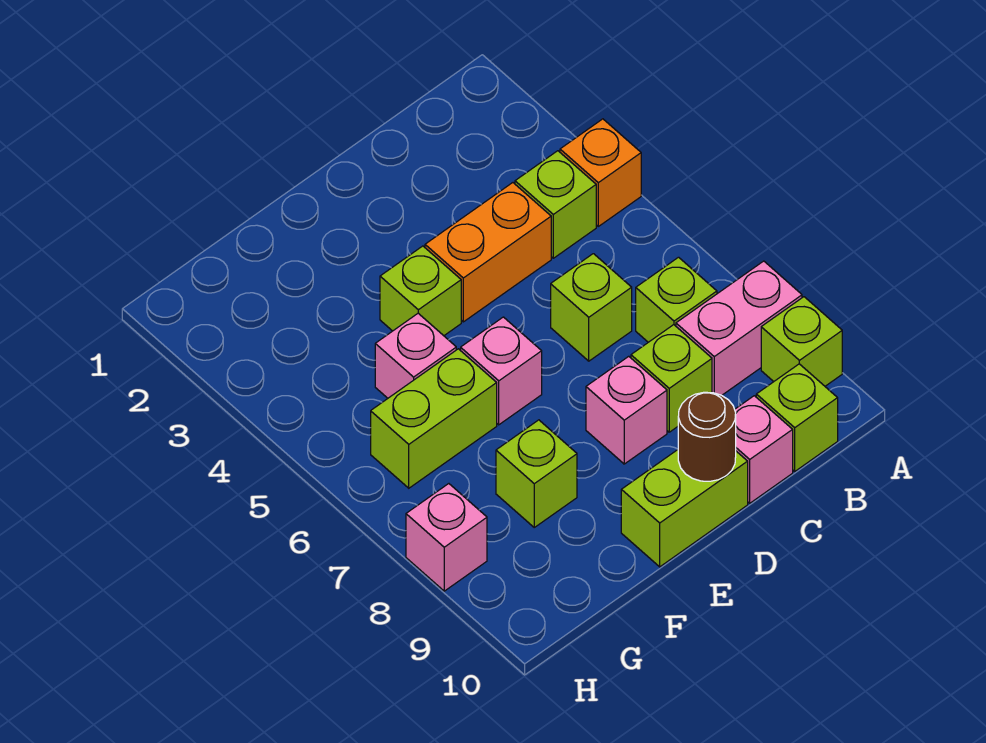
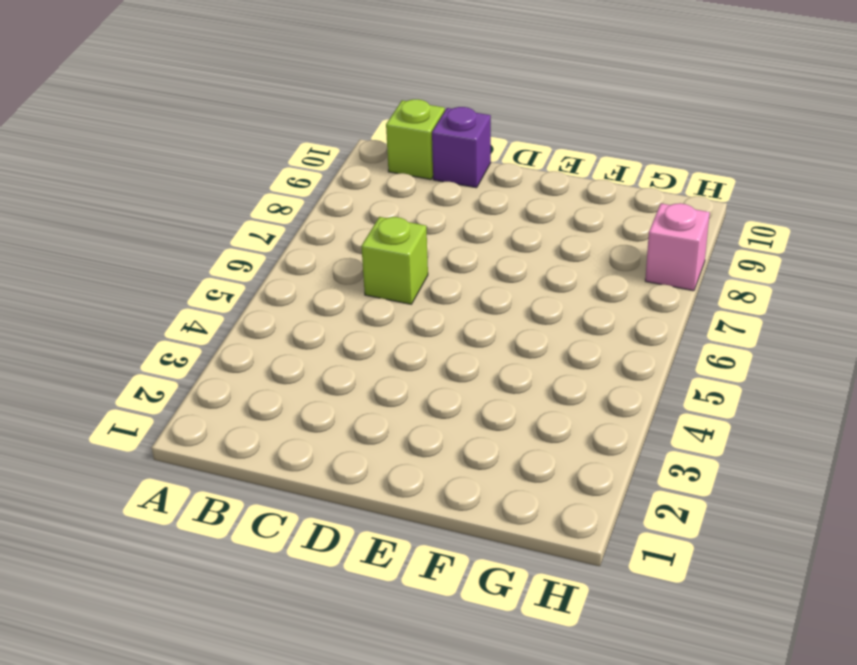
purple brick C10 level 1 -> pink brick C10 level 1
none -> orange brick A4 level 1
none -> pink brick A8:B8 level 1
none -> lime brick A9 level 1

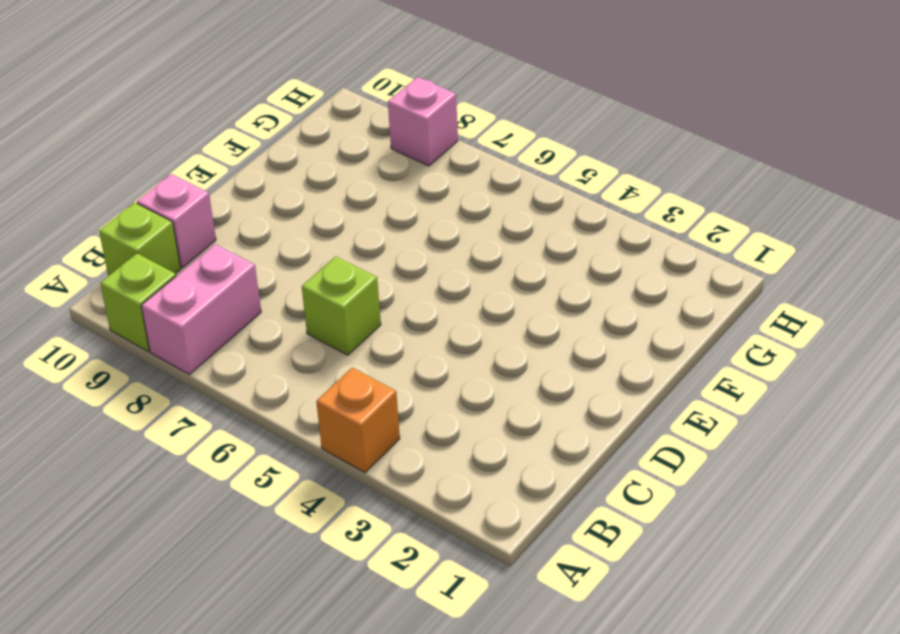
none -> lime brick B4 level 1
none -> lime brick B7 level 1
none -> orange brick C4:D4 level 1

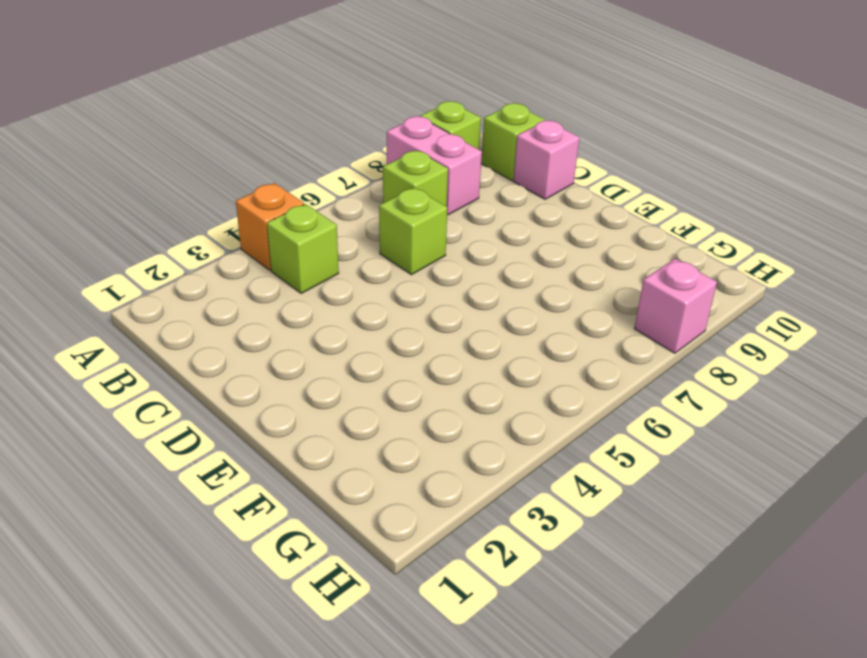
none -> orange brick C4:D4 level 1
none -> lime brick C8 level 1
none -> pink brick D8 level 1

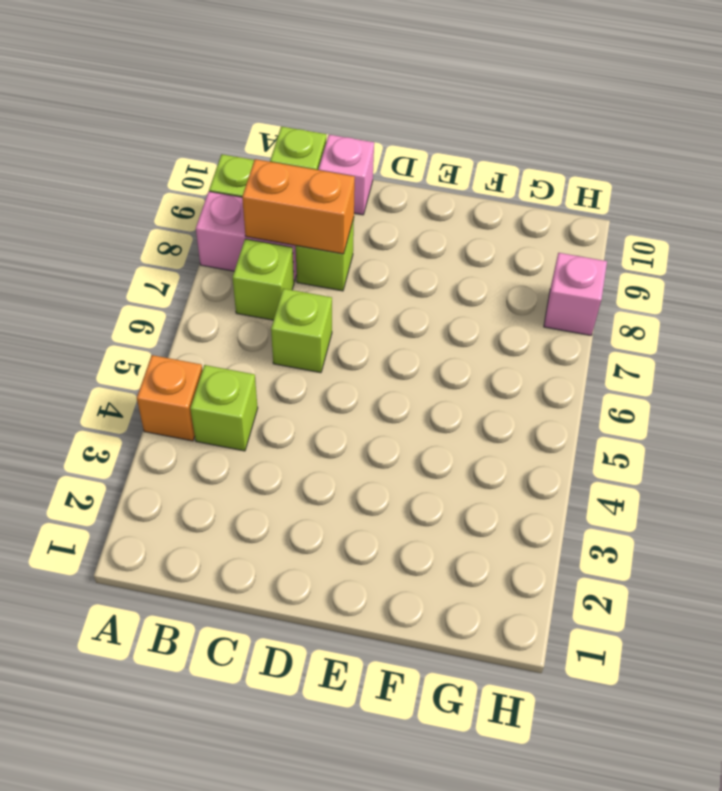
orange brick B8:C8 level 2 -> orange brick C4:D4 level 1
none -> pink brick D8 level 1
none -> lime brick D10:E10 level 1
none -> lime brick E4 level 1

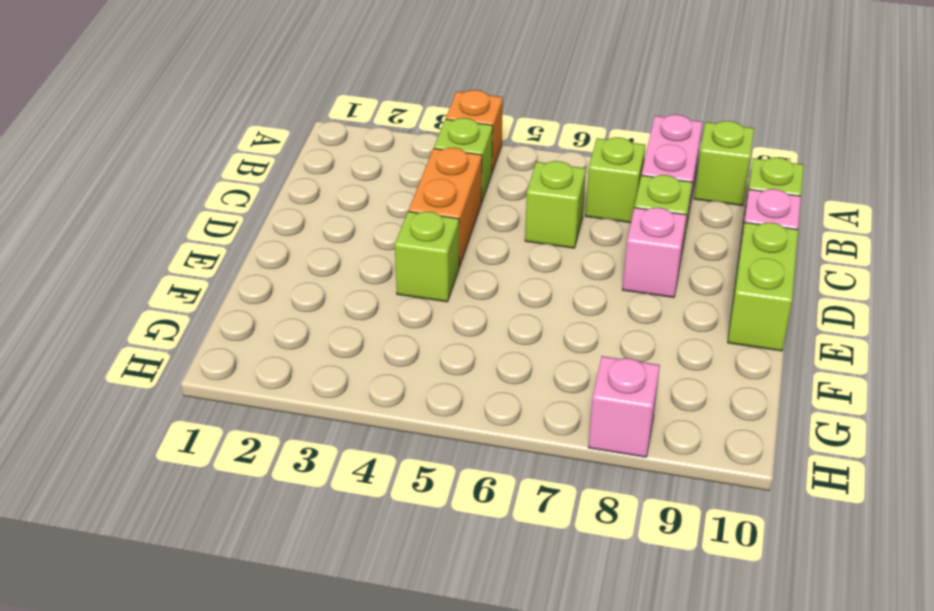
none -> pink brick E6 level 1
none -> pink brick F5 level 1
none -> lime brick F6:G6 level 1

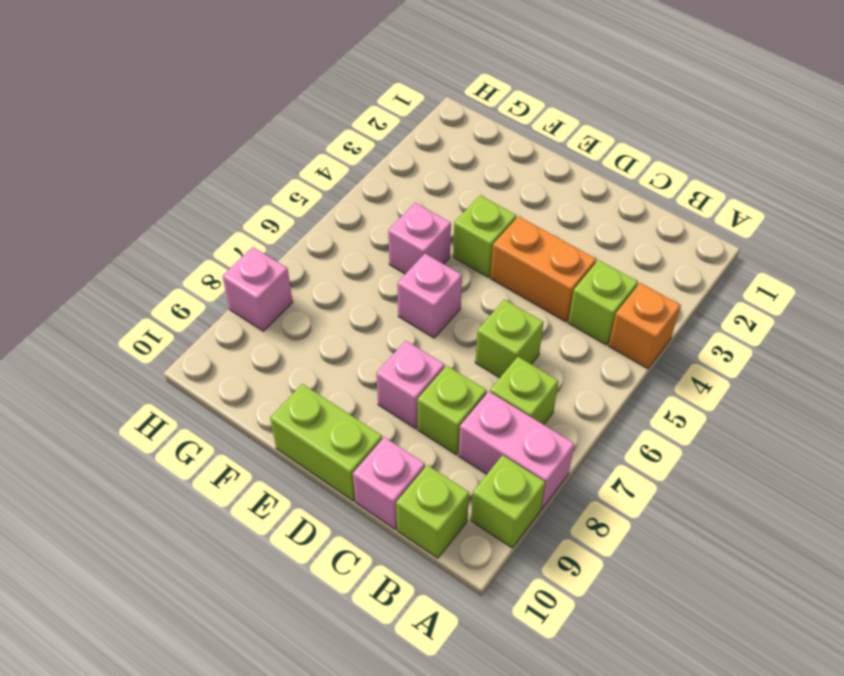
none -> lime brick F6:G6 level 1
none -> lime brick F8 level 1
none -> brown round brick D10 level 2

